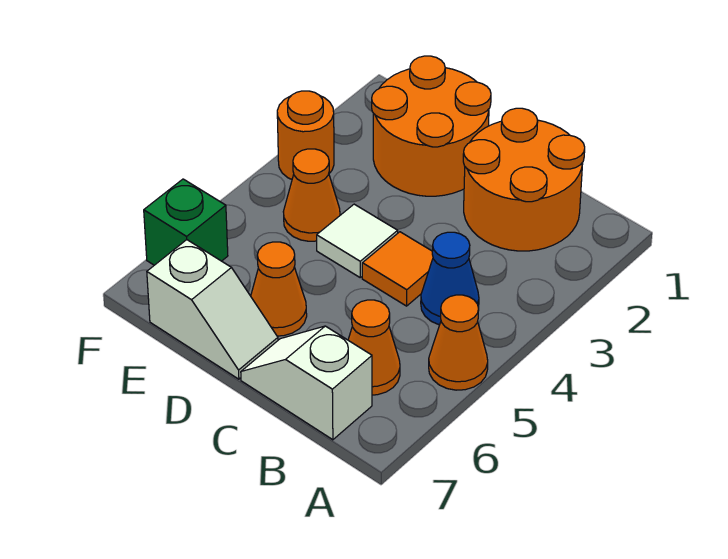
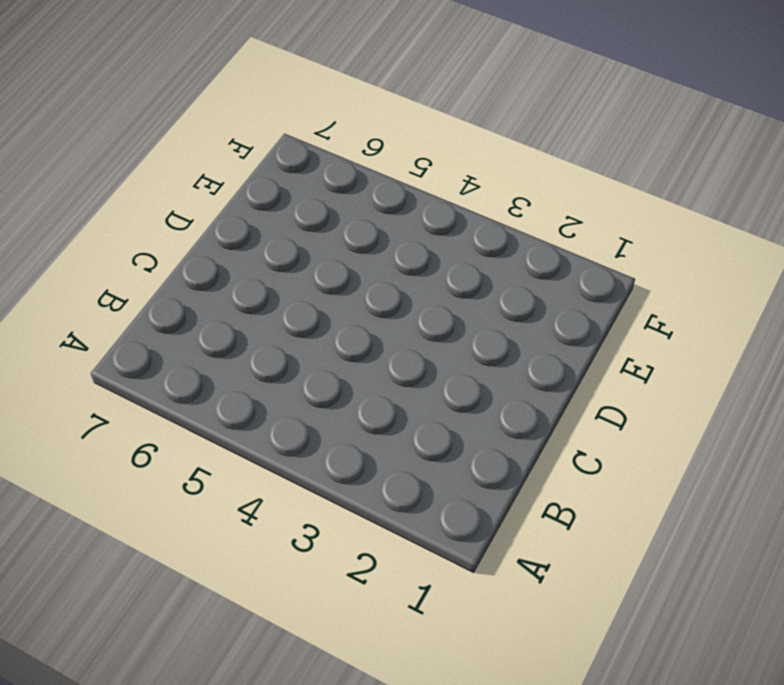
none -> orange cone A5 level 1
none -> orange round brick B1:C2 level 1
none -> blue cone B4 level 1

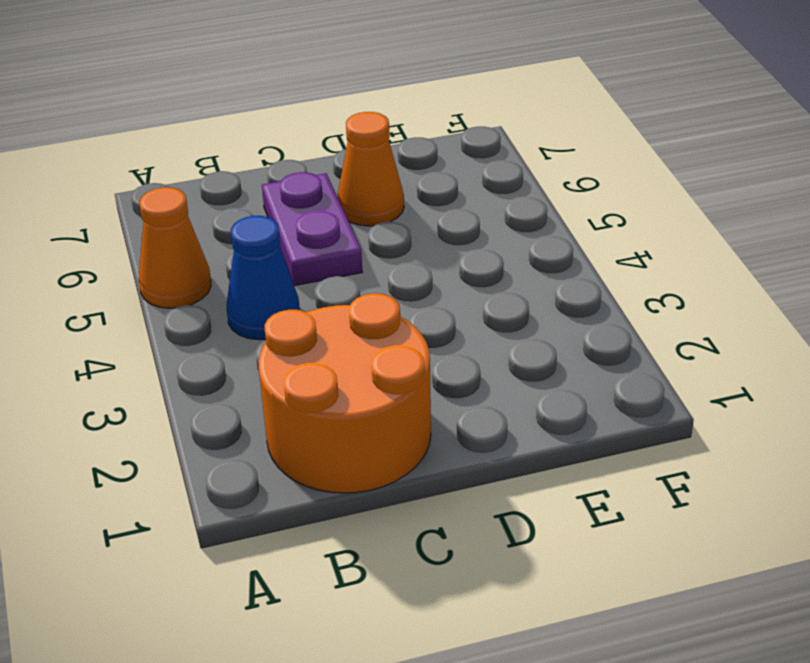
purple plate C5:C6 level 1 -> none
none -> orange cone B6 level 1
none -> white slope B7:C7 level 1 top B
none -> orange tile C4 level 1

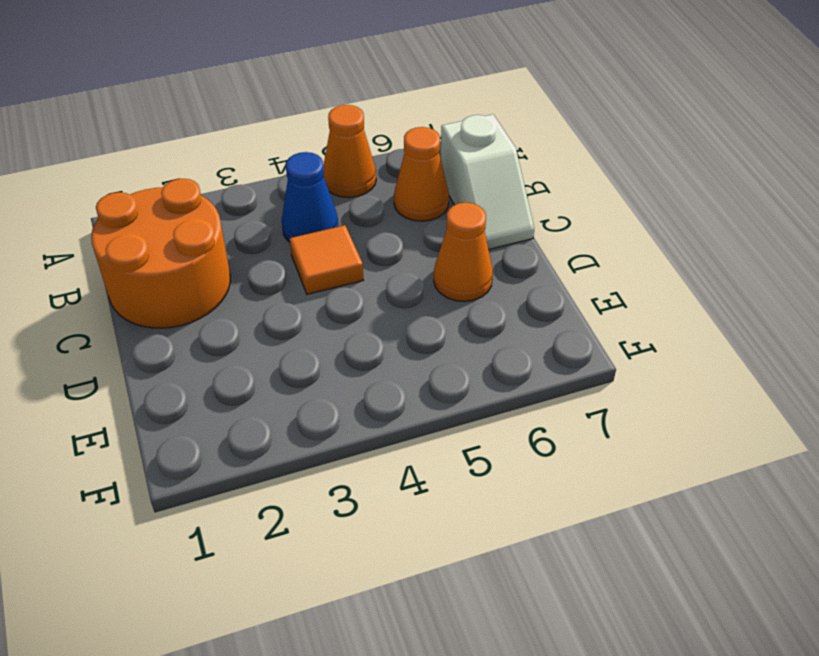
none -> orange round brick D1:E2 level 1
none -> white tile D4 level 1
none -> white slope D7:E7 level 1 top E

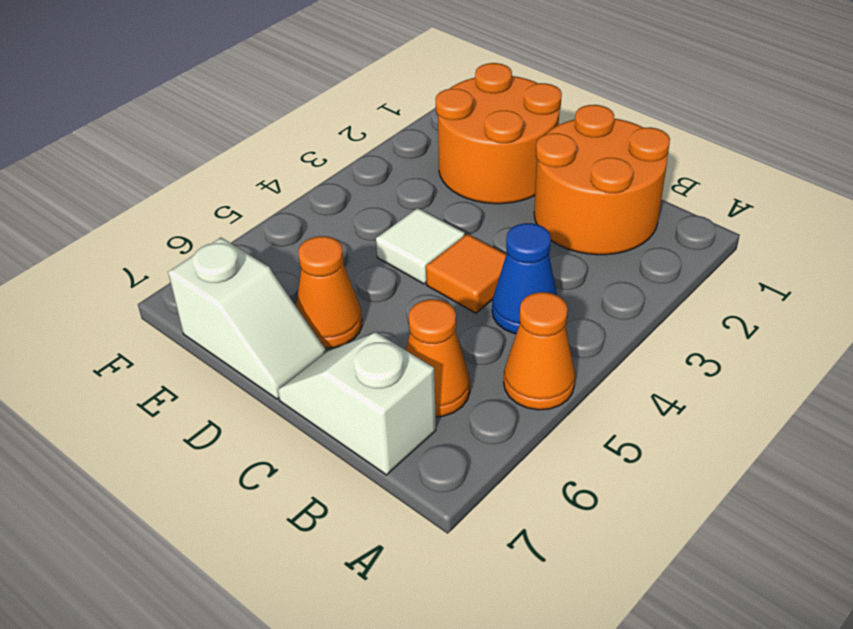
none -> orange cone E4 level 1
none -> orange round brick F3 level 1
none -> green brick F6 level 1

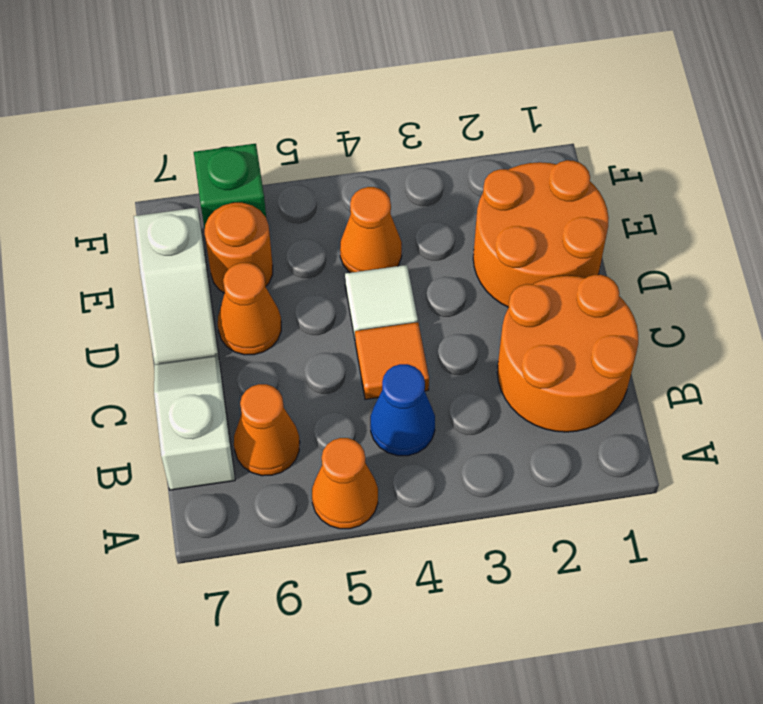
orange round brick E6 level 1 -> orange round brick F3 level 1

